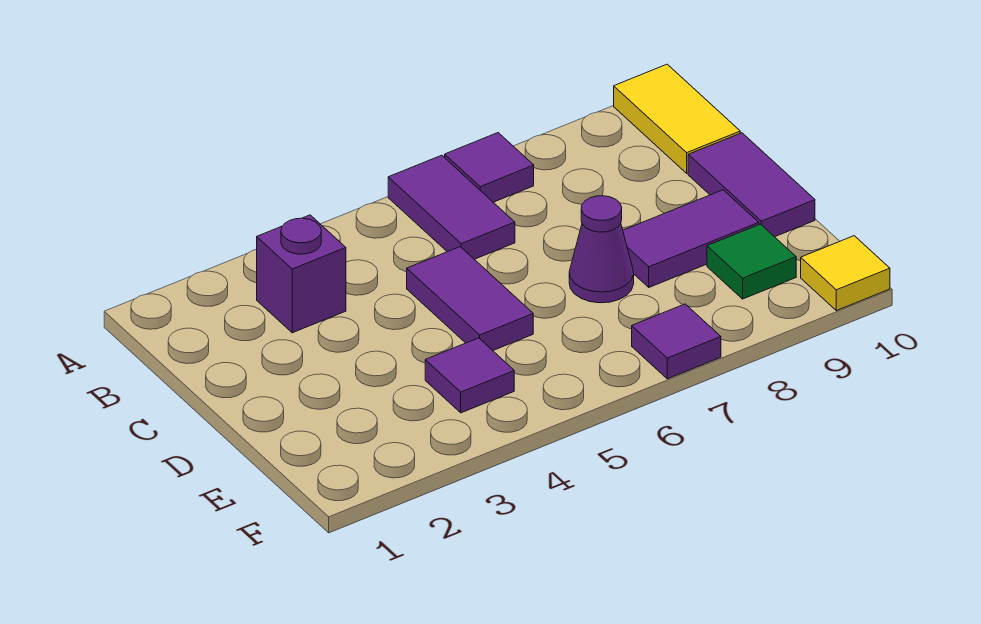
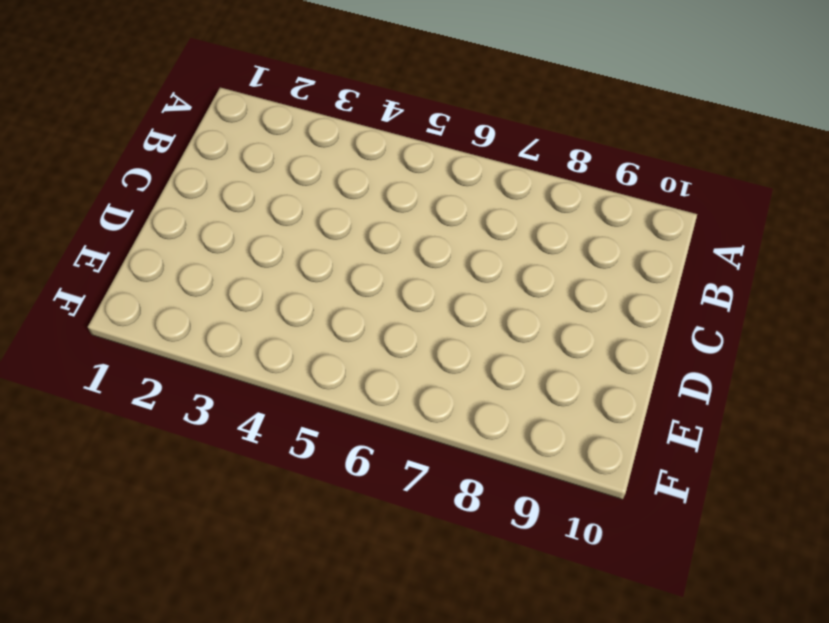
none -> purple tile A6:B6 level 1
none -> purple tile A7 level 1
none -> yellow tile A10:B10 level 1

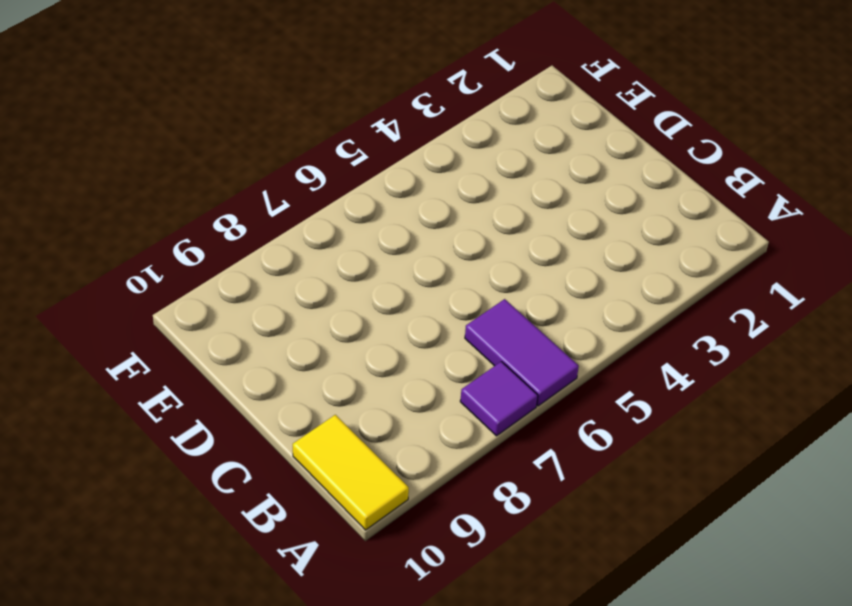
none -> purple brick B3 level 1
none -> purple tile C5:D5 level 1
none -> purple tile C10:D10 level 1

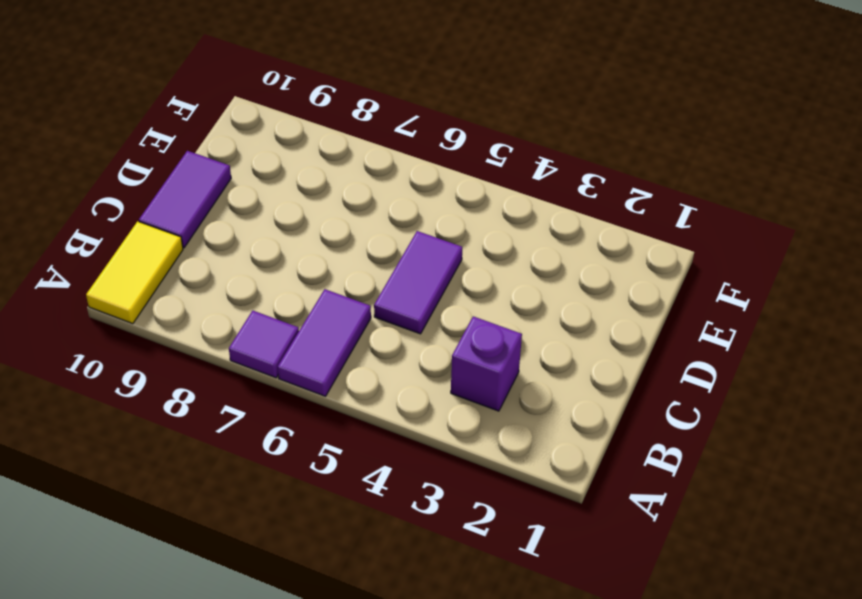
none -> purple cone D7 level 1
none -> purple tile D8:D9 level 1
none -> purple tile E4 level 1

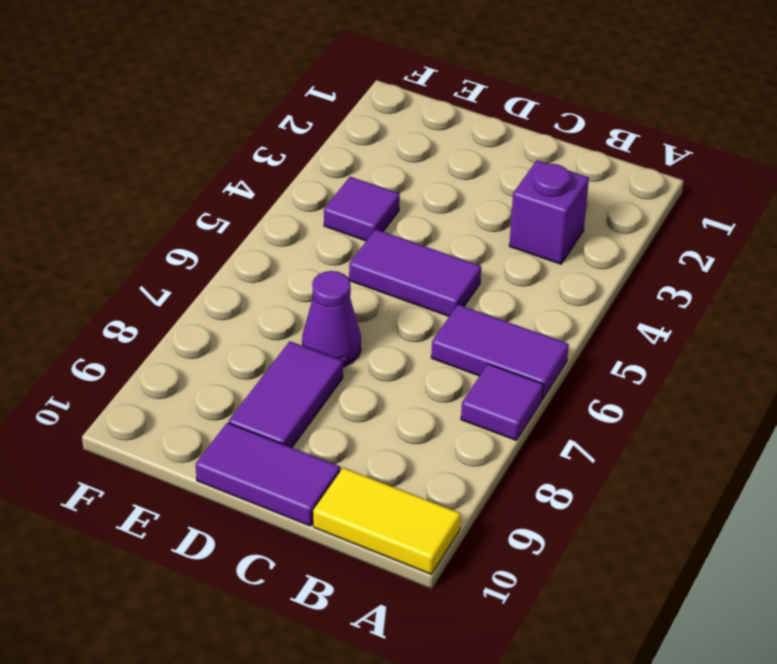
none -> green tile E9 level 1
none -> purple tile F7 level 1
none -> yellow tile F10 level 1

